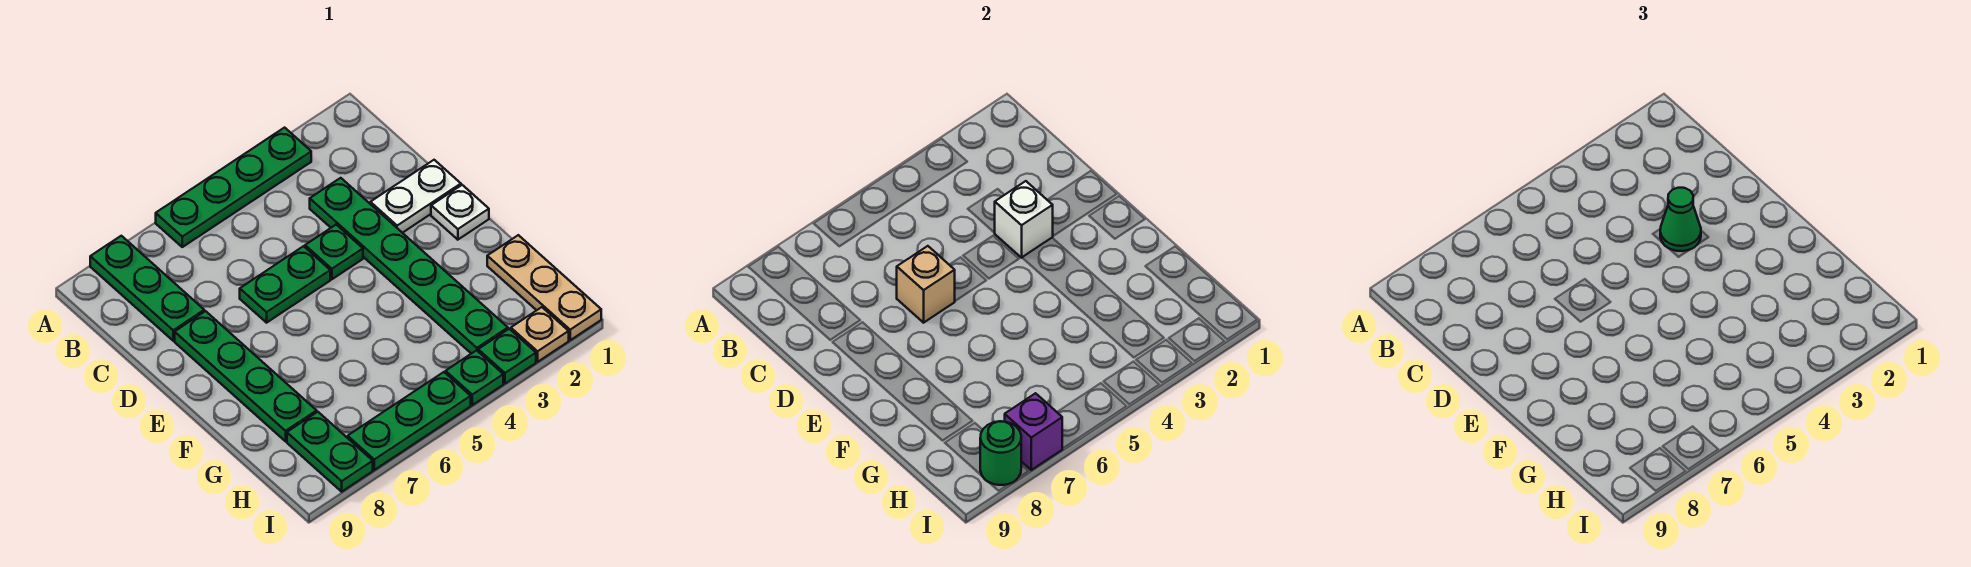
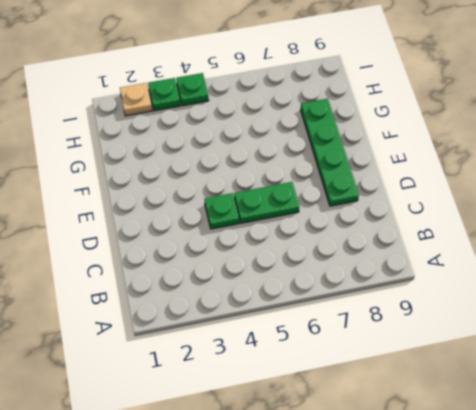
none -> green plate A3:A6 level 1
none -> green plate A8:C8 level 1
none -> green plate C3:H3 level 1

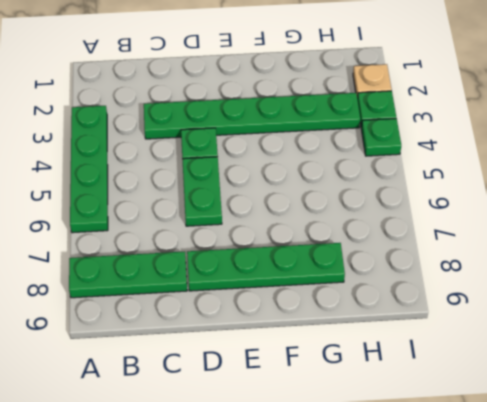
none -> white plate D1:D2 level 1
none -> white plate E1 level 1
none -> tan plate G1:I1 level 1

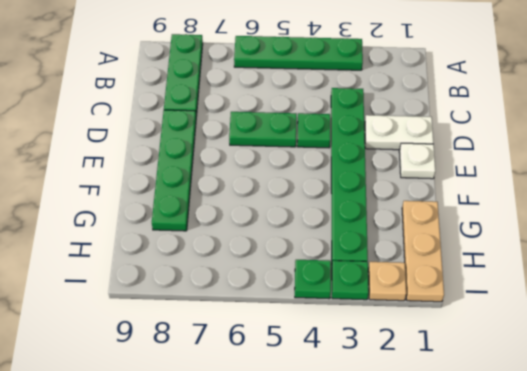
none -> green plate H8:I8 level 1
none -> green plate I5:I7 level 1
none -> white brick D3 level 2

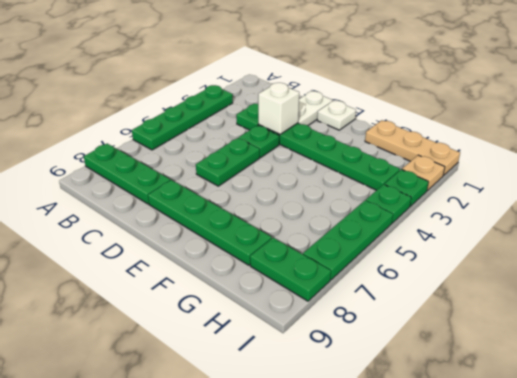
none -> tan brick D6 level 2
none -> purple brick I7 level 2
none -> green round brick I8 level 2

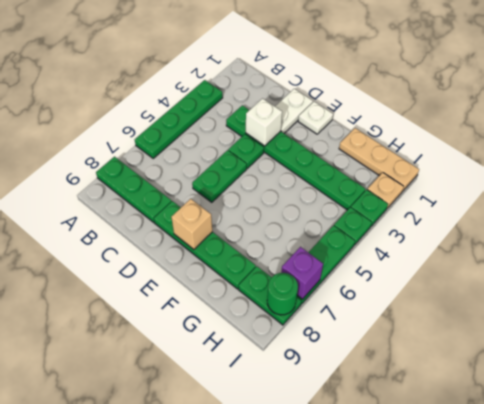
tan brick E8 level 2 -> tan brick D6 level 2
none -> green cone D3 level 3

